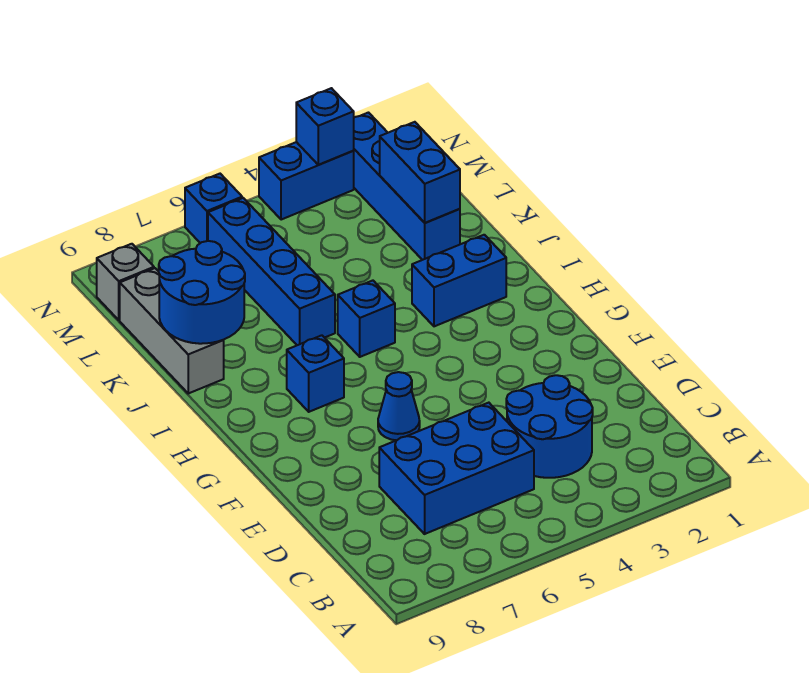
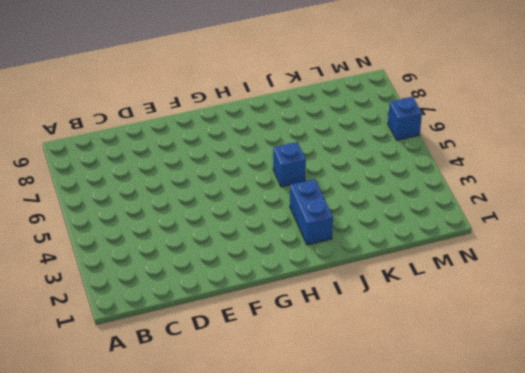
none -> blue round brick C3:D4 level 1
none -> blue brick C5:D7 level 1
none -> blue cone F6 level 1

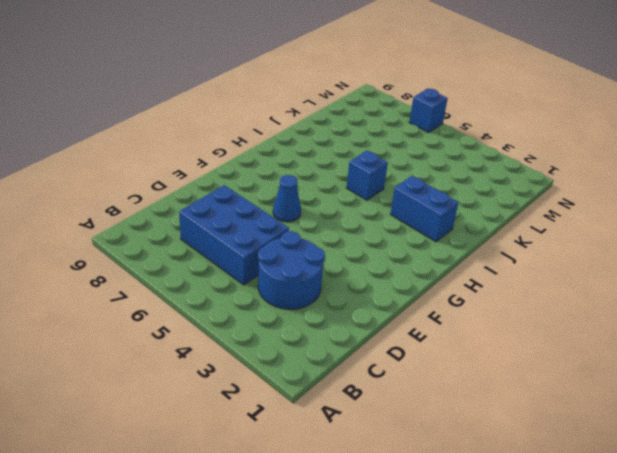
none -> blue brick H7 level 1
none -> blue brick J6:M6 level 1
none -> grey brick J9:L9 level 1

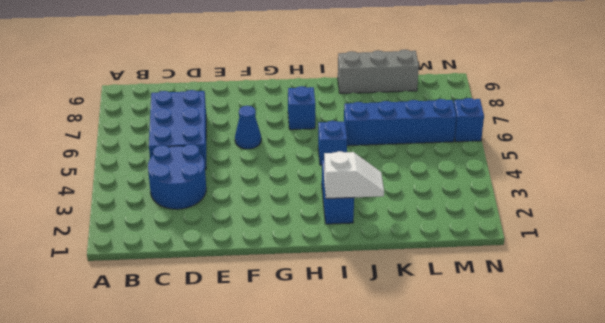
white slope I2:J2 level 2 top I -> none
none -> blue brick K2:N2 level 1
none -> grey brick M9 level 1
none -> blue brick N3:N4 level 1

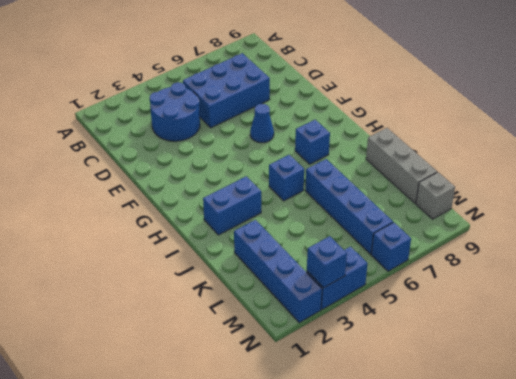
none -> blue round brick J8:K9 level 2
none -> blue brick K2:L2 level 2

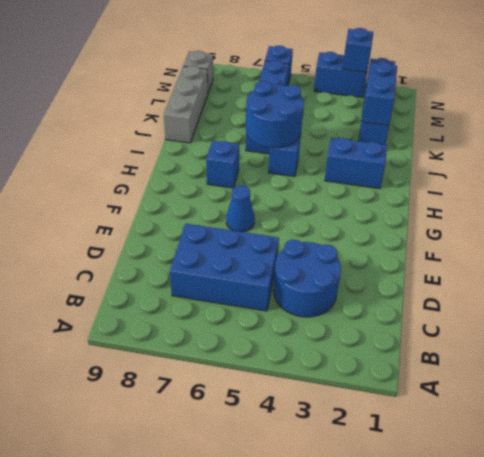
blue round brick I5:J6 level 2 -> blue round brick J8:K9 level 2

